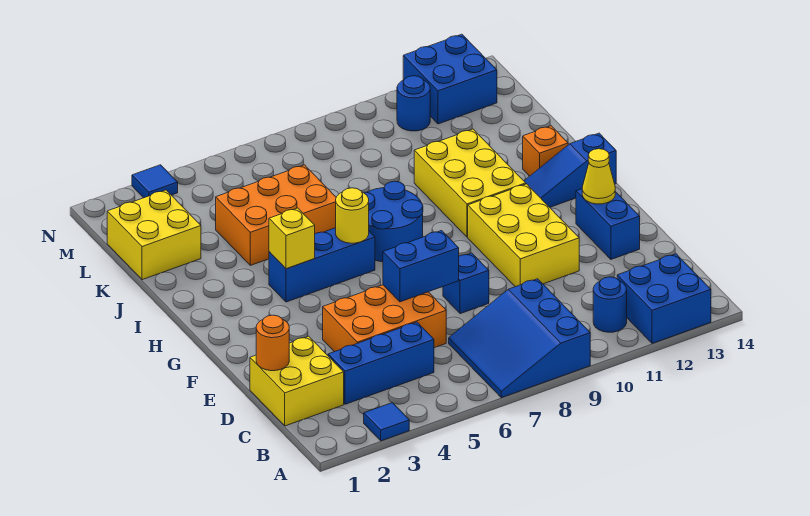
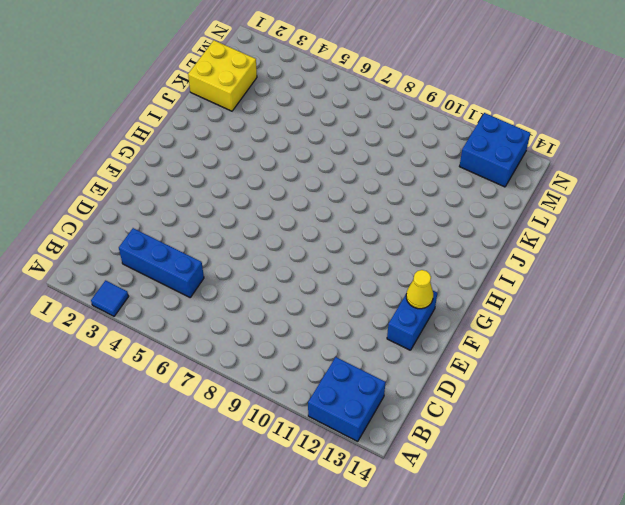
none -> blue slope A7:C9 level 1 top 9
none -> blue round brick B11 level 1
none -> yellow brick C1:D2 level 1

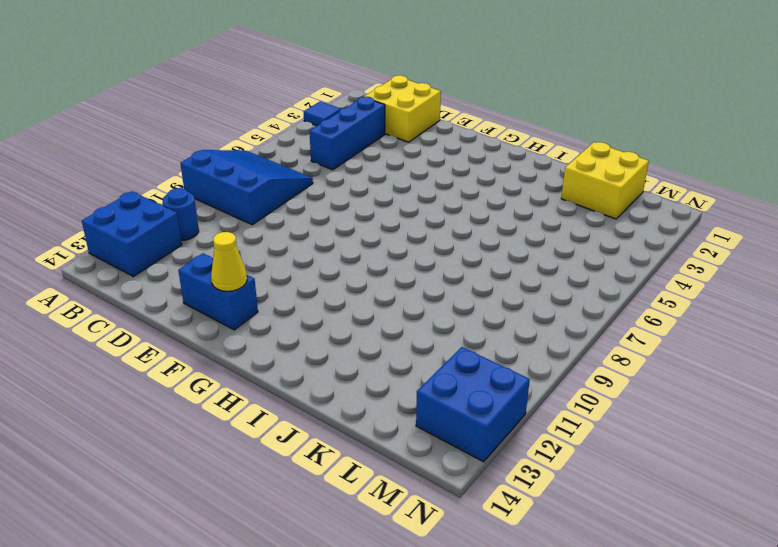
none -> orange brick D4:E6 level 1
none -> blue brick E8 level 1
none -> yellow brick E10:G11 level 1

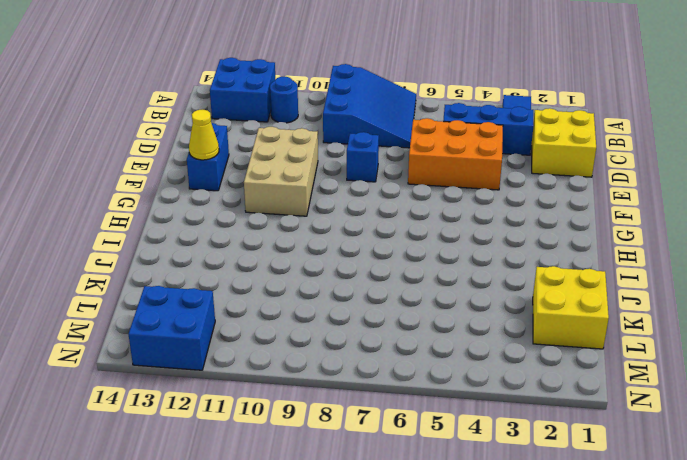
tan brick E10:G11 level 1 -> yellow brick E10:G11 level 1
none -> blue brick H4:H6 level 1
none -> blue round brick H7:I8 level 1
none -> yellow brick H10:J11 level 1

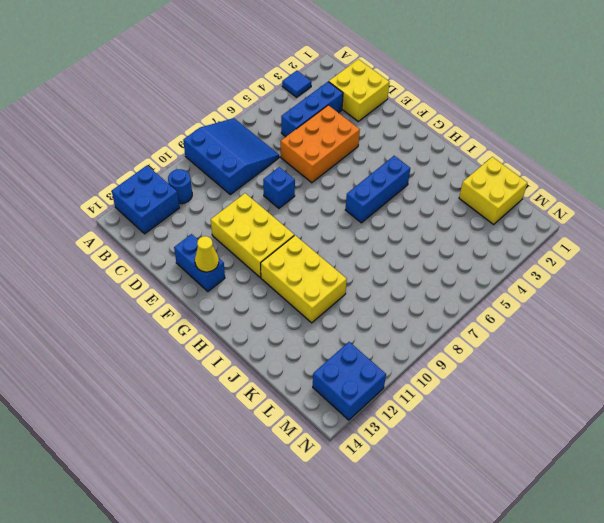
none -> blue round brick H7:I8 level 1
none -> blue slope H12:H14 level 1 top 14
none -> orange brick I13 level 1

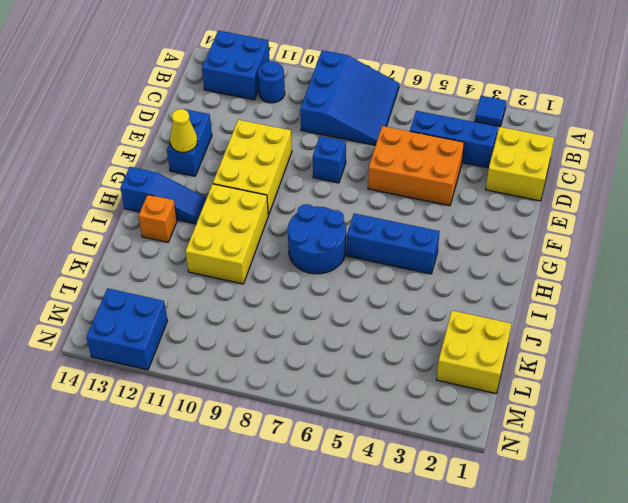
none -> orange brick J4:K6 level 1
none -> blue round brick M11 level 1
none -> blue tile N3 level 1

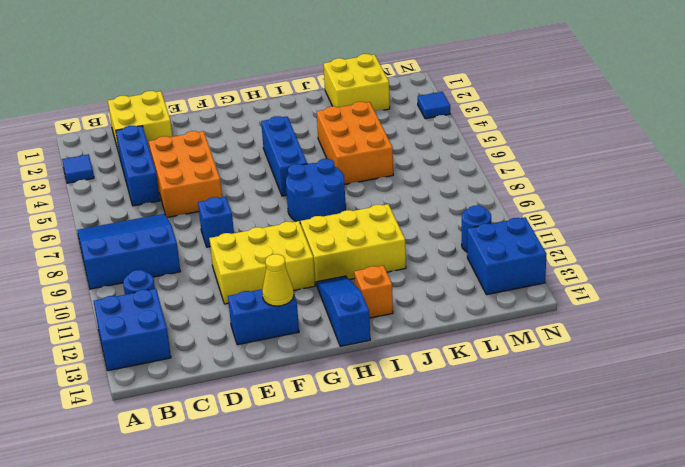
none -> orange round brick D1 level 2
none -> blue brick E6:E7 level 2
none -> yellow brick H4 level 2

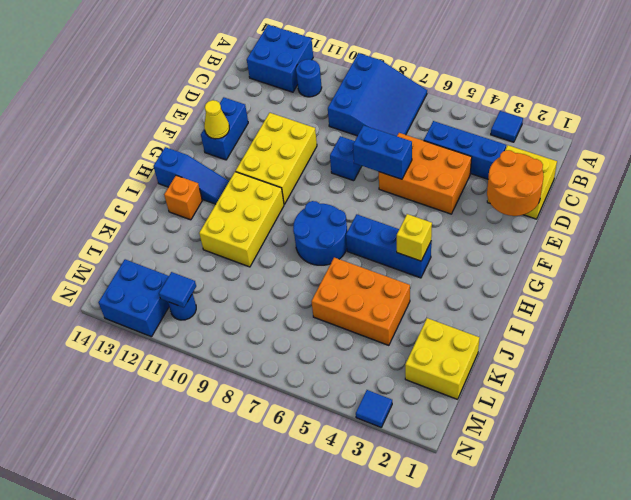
orange round brick D1:E2 level 2 -> orange round brick D1 level 2
blue tile M11 level 2 -> none
none -> yellow round brick H6 level 2

